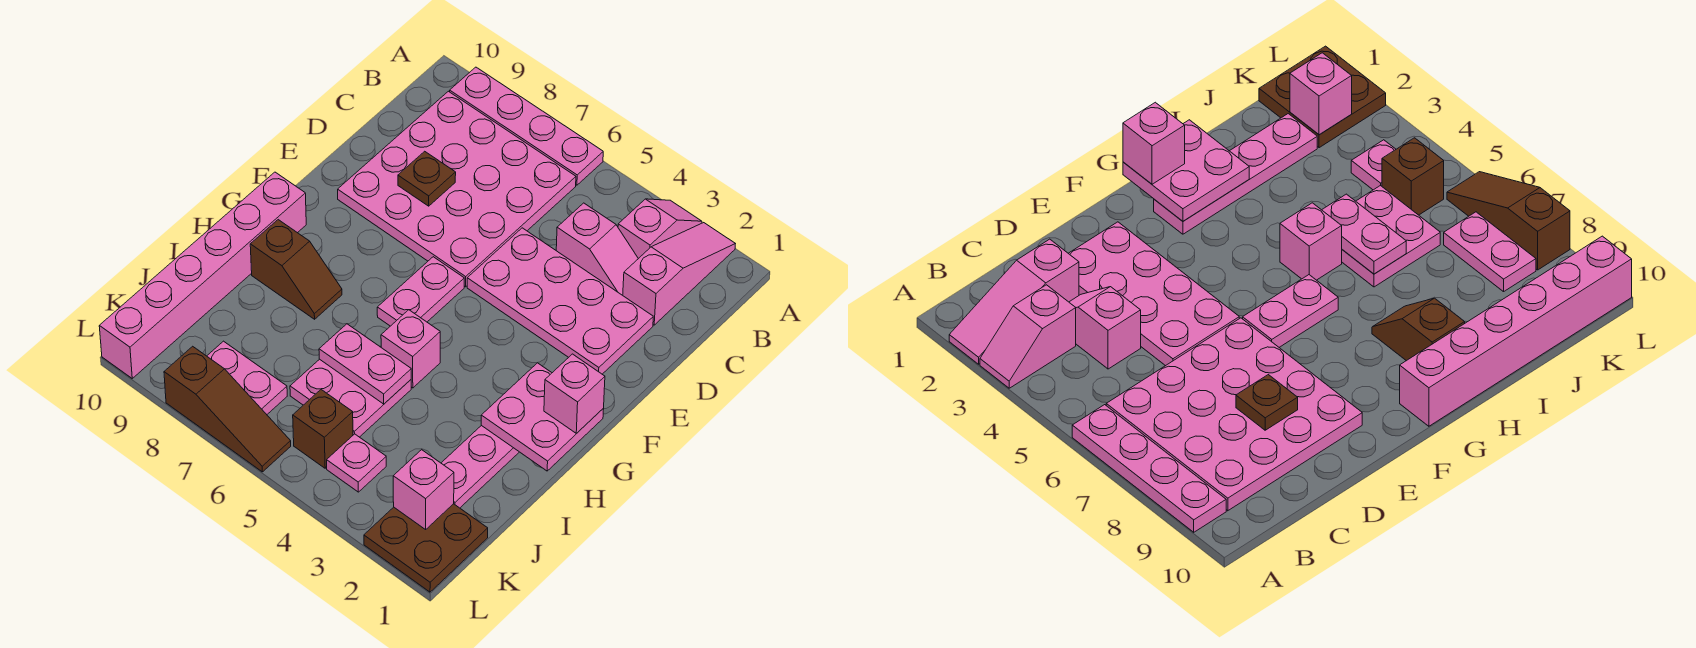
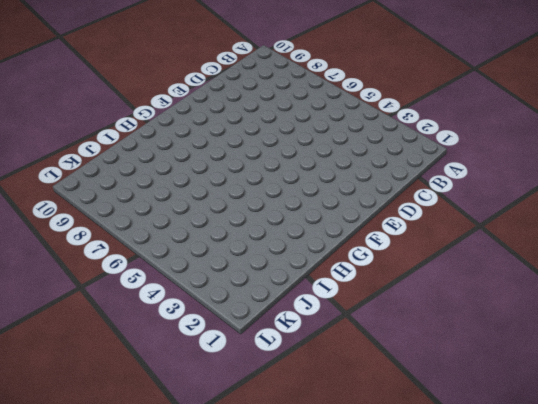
none -> pink slope A2:C2 level 1 top C
none -> pink slope A3:B3 level 1 top B
none -> pink plate A6:A9 level 1

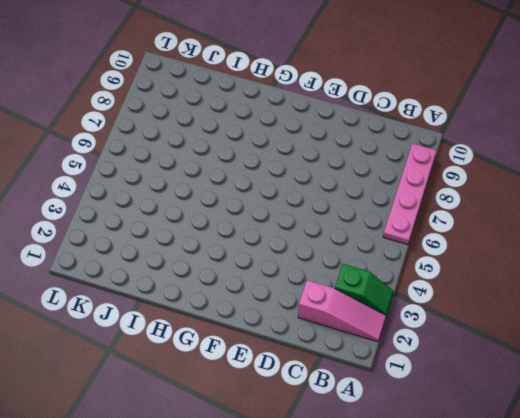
green slope A3:B3 level 1 top B -> pink slope A3:B3 level 1 top B
none -> pink plate B6:E9 level 1
none -> pink slope C3:C4 level 1 top 4
none -> pink plate D2:E5 level 1

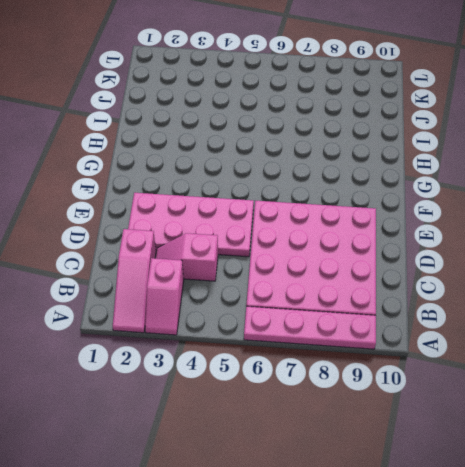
none -> pink plate F6:G6 level 1
none -> pink plate G2:J2 level 1
none -> pink brick G10:L10 level 1

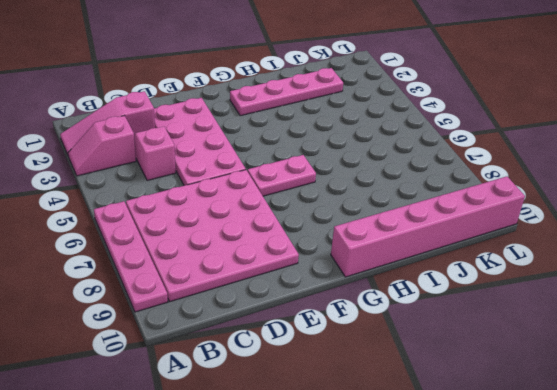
none -> pink brick H5 level 1
none -> brown slope H8:H9 level 1 top 9
none -> pink plate I5:J6 level 1

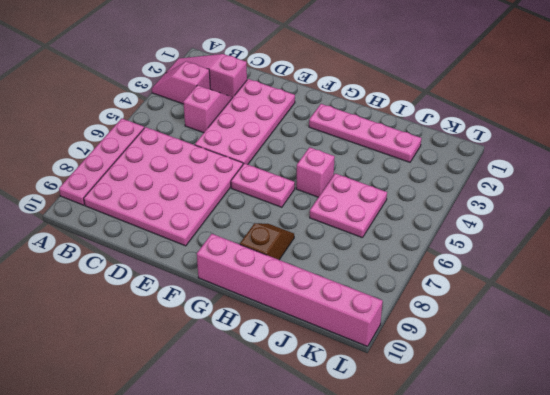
none -> brown plate K1:L2 level 1
none -> pink plate K4 level 1
none -> brown brick K5 level 1

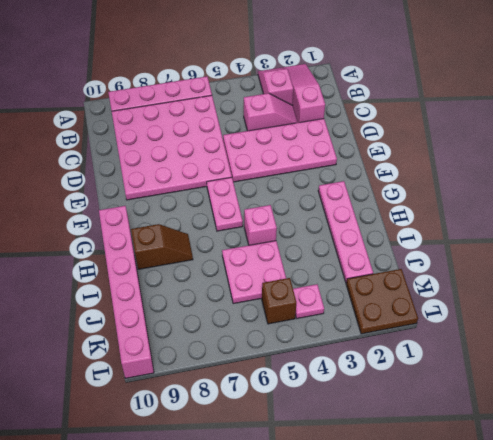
none -> pink plate K7:K8 level 1
none -> brown slope L6:L8 level 1 top 8
none -> brown plate D8 level 2

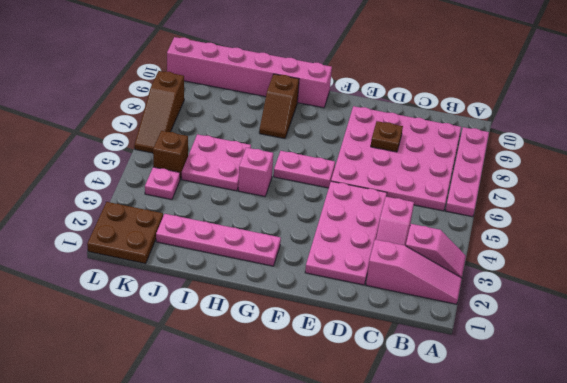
none -> pink plate K7:K8 level 1
none -> pink plate G1:H2 level 2
none -> pink plate I5:I6 level 2

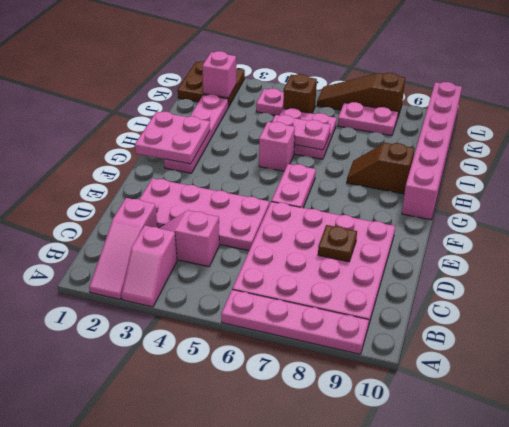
none -> pink brick G1 level 3

